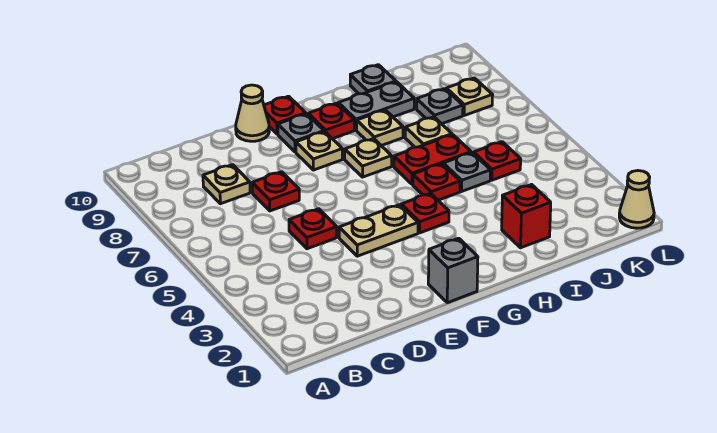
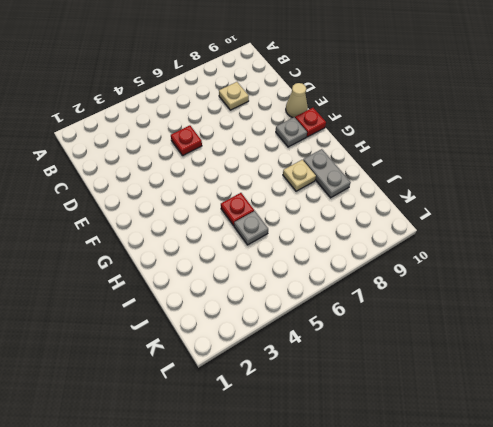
none -> red plate D7 level 1
none -> tan plate E4:F4 level 1
none -> grey brick F1 level 1

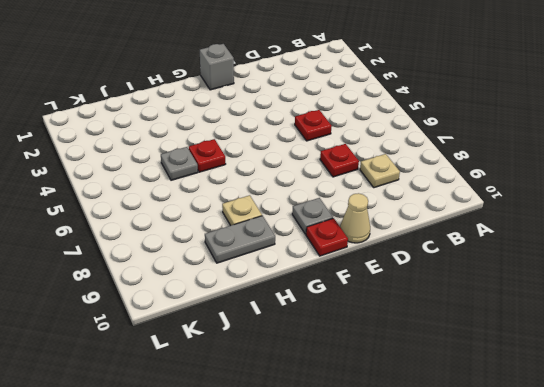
none -> tan plate E4:F4 level 1
none -> tan plate F8 level 1
none -> red plate G4 level 1

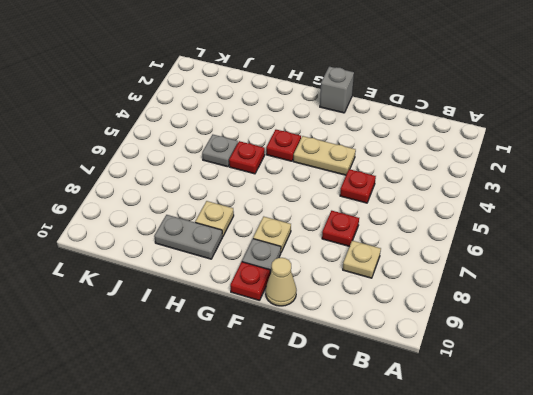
none -> tan plate G7 level 1
none -> red plate G9 level 1
none -> red plate H6:I6 level 1

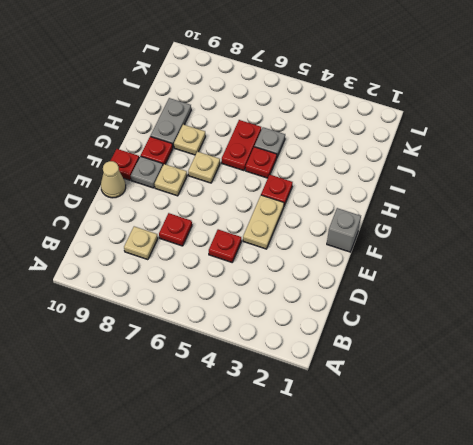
none -> red brick I2 level 1
none -> tan plate I7 level 1
none -> grey plate I10 level 1

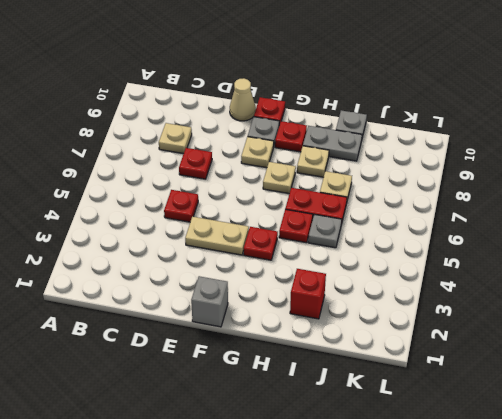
none -> red plate J5 level 1
none -> grey plate J8 level 1
none -> tan plate K8 level 1

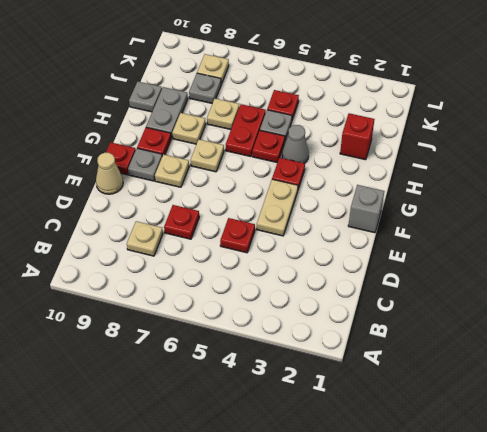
grey cone H4 level 1 -> none
none -> tan cone L1 level 1

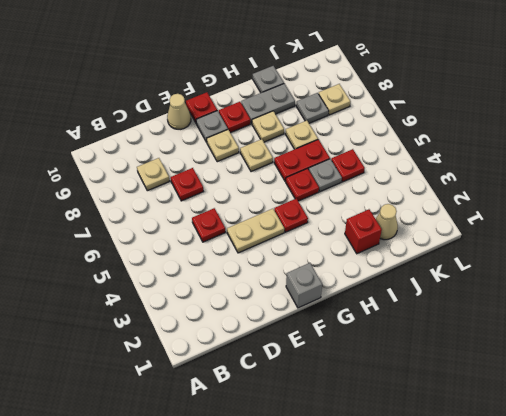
tan cone J2 level 1 -> tan cone L1 level 1

